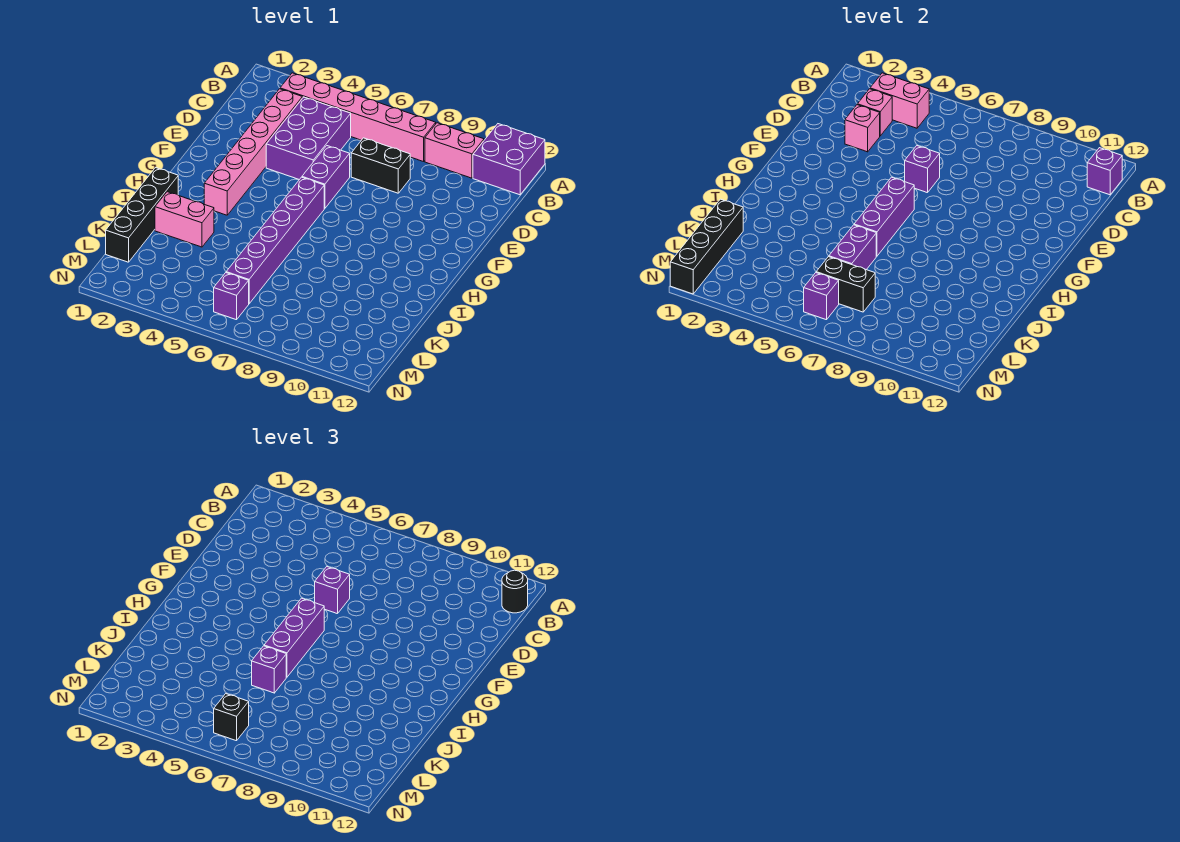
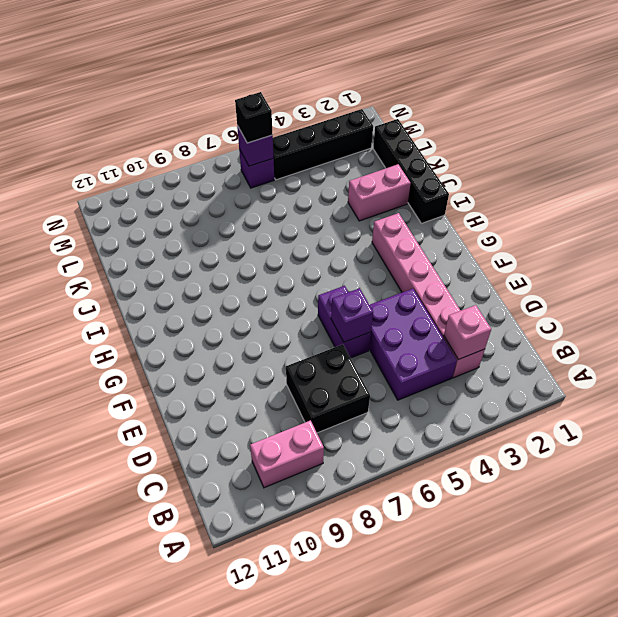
black brick C7:D8 level 1 -> black brick D7:D8 level 1
black brick M2:M5 level 1 -> black brick K1:N1 level 2
none -> purple brick A11:B12 level 1
none -> pink brick B3:B8 level 1
none -> purple brick G6:L6 level 1

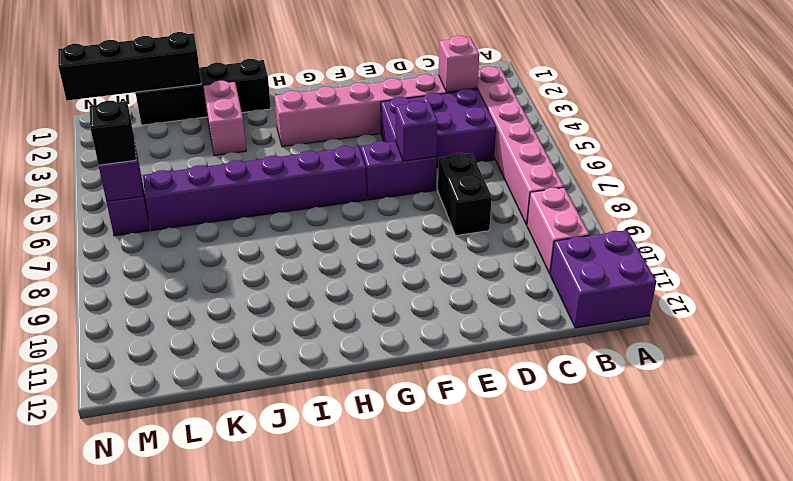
none -> pink brick B3:B4 level 2
none -> purple brick B12 level 2
none -> pink brick D3 level 2

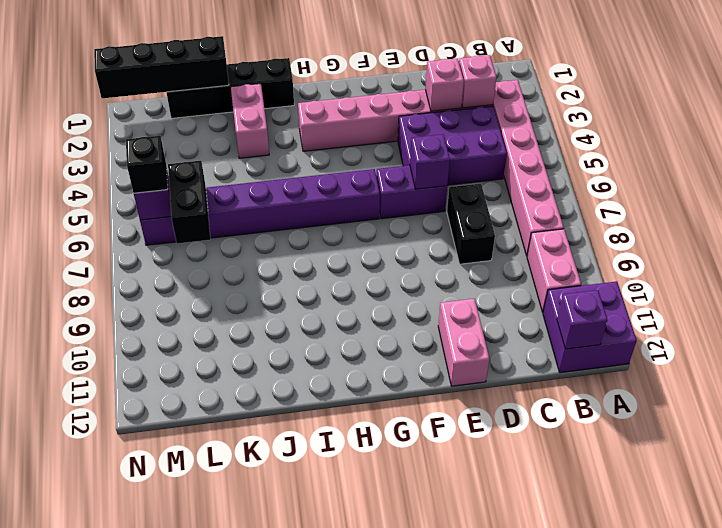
pink brick E11:E12 level 1 -> pink brick B3:B4 level 2
none -> purple brick G6:I6 level 2
none -> purple brick J6:K6 level 2
none -> black round brick B12 level 3

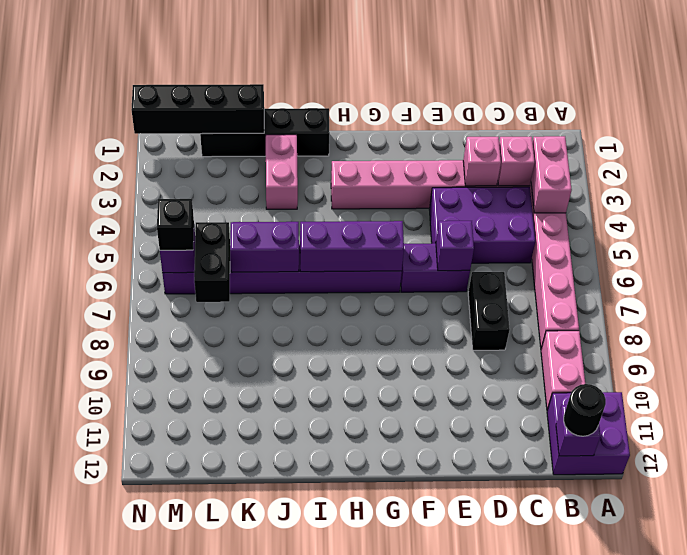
none -> purple brick E6 level 3
none -> purple brick G6:I6 level 3
none -> purple brick J6 level 3

